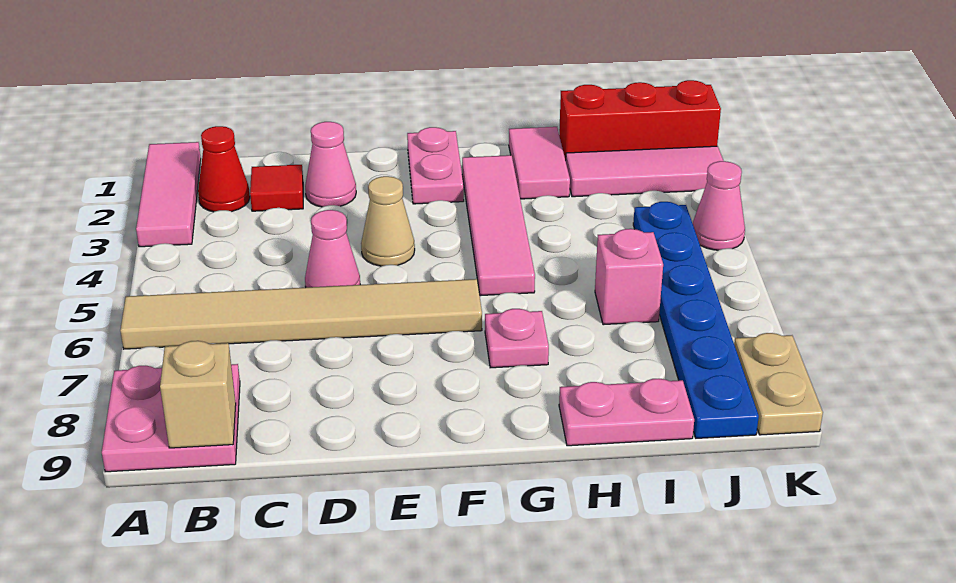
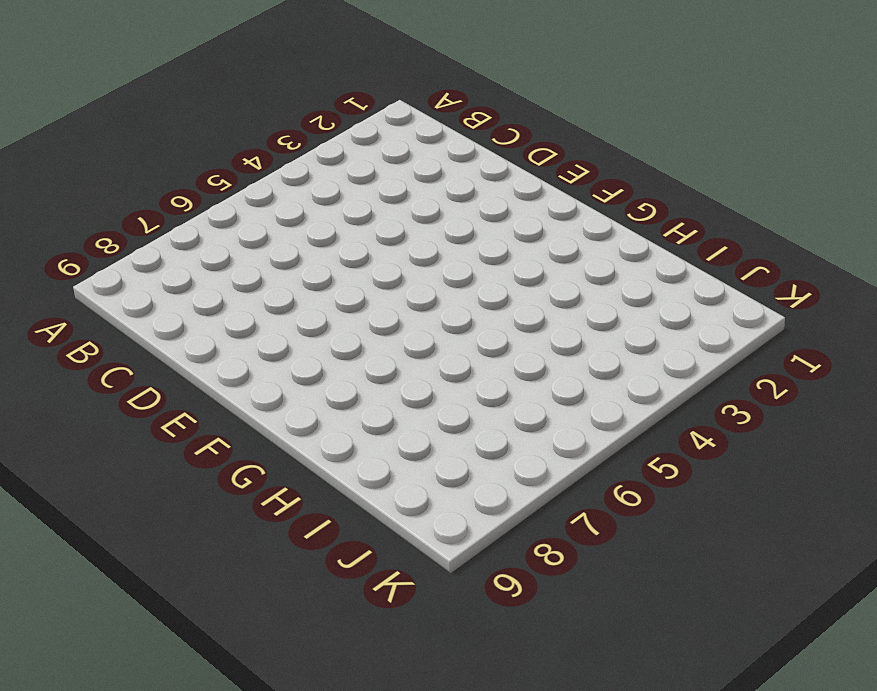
none -> pink tile A1:A3 level 1
none -> tan tile A6:F6 level 1
none -> pink plate A8:B9 level 1

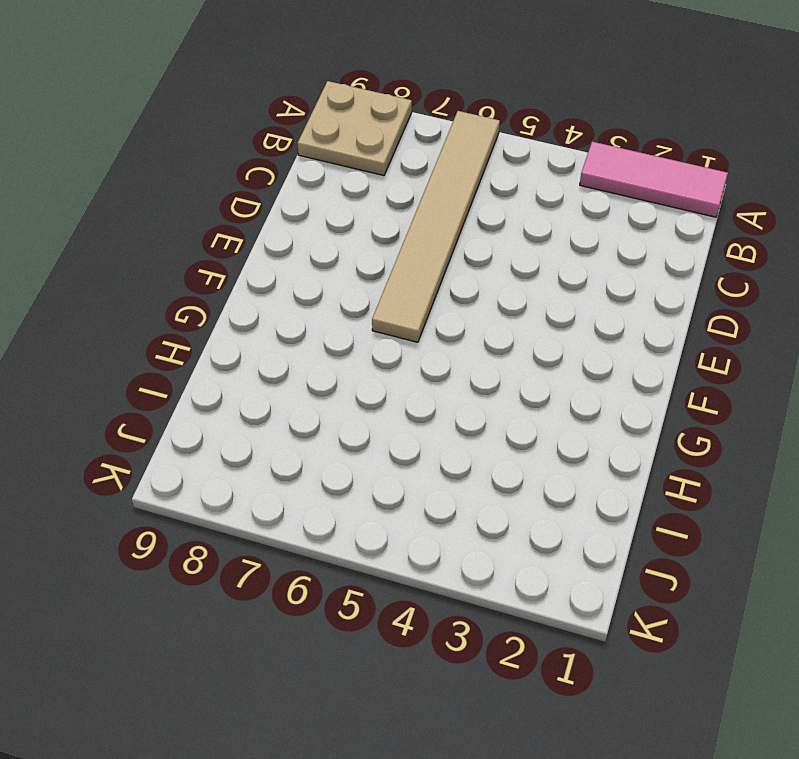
tan plate A8:B9 level 1 -> pink plate A8:B9 level 1
none -> red cone B2 level 1
none -> red tile C2 level 1
none -> pink cone D2 level 1

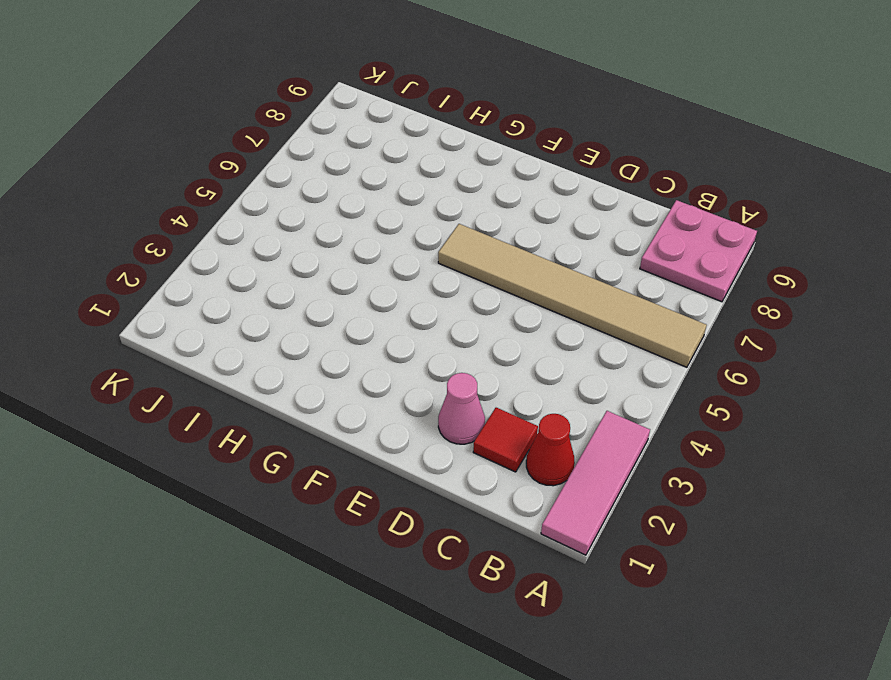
none -> pink cone D5 level 1
none -> tan cone E4 level 1
none -> pink plate F1:F2 level 1

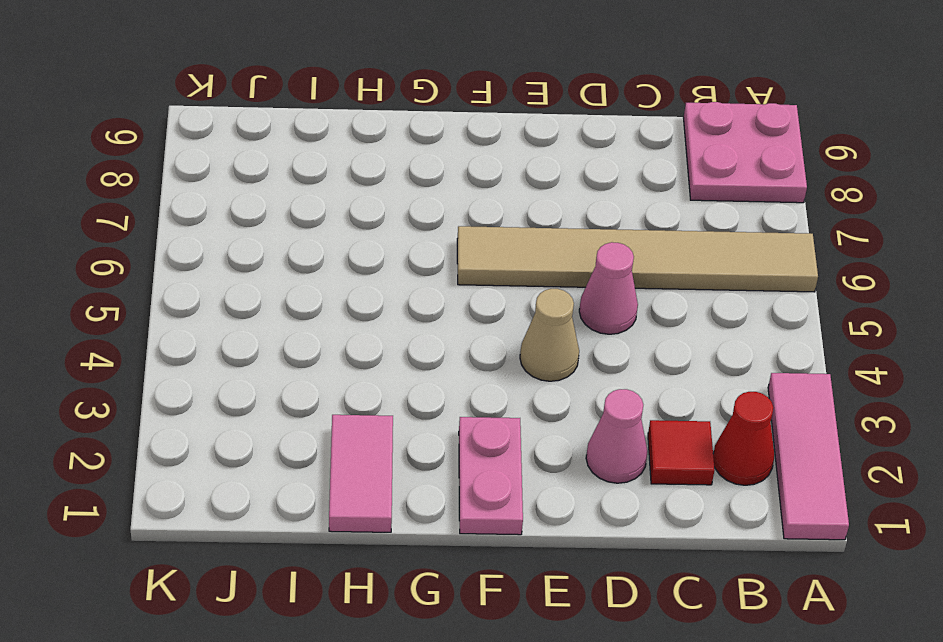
none -> pink tile G2:G5 level 1
none -> pink plate G7 level 1
none -> pink plate H9:I9 level 1

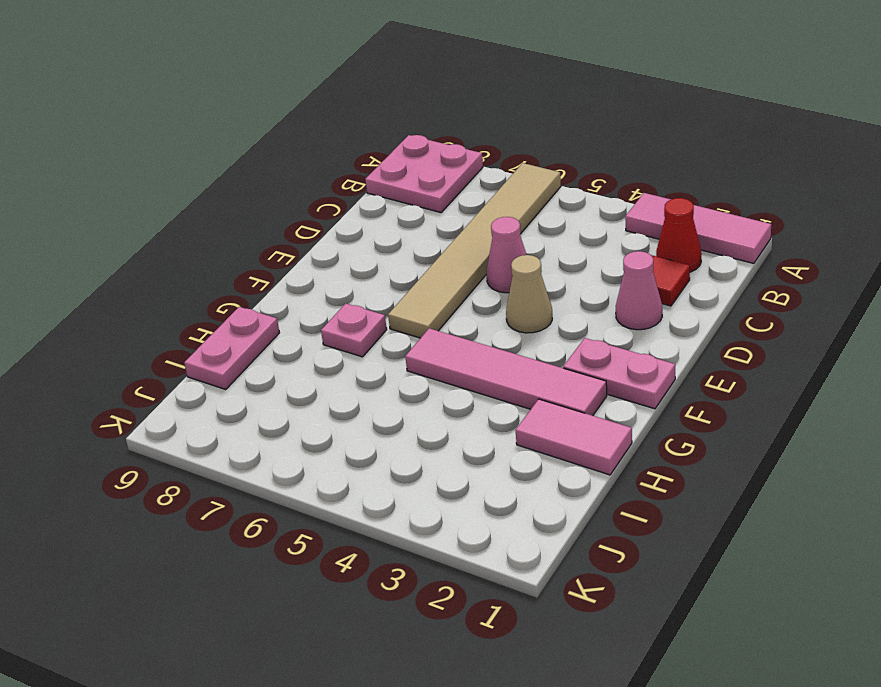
none -> red brick I1:K1 level 1
none -> pink tile I2:K2 level 1
none -> pink brick I6 level 1

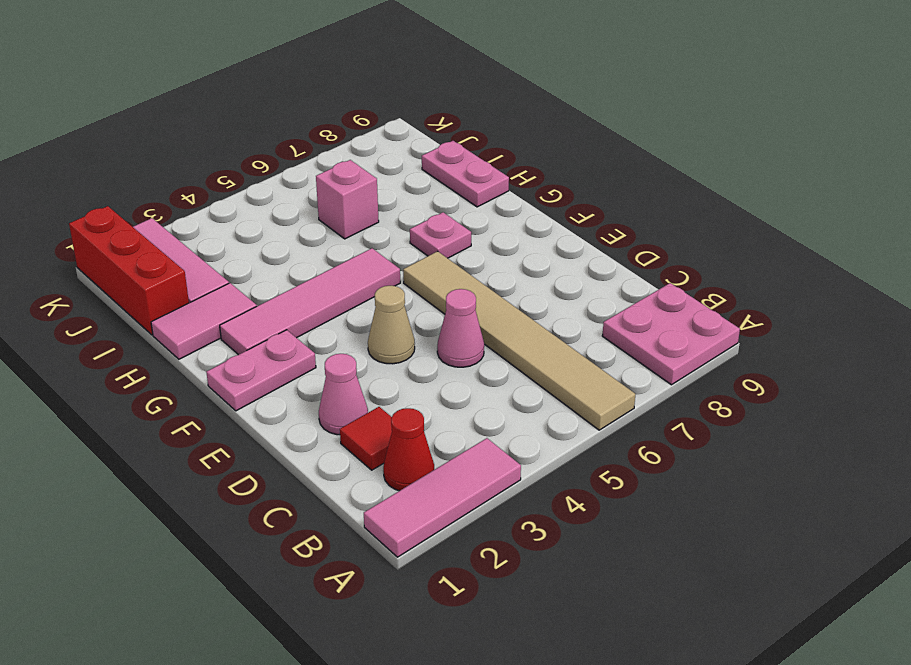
none -> blue plate J4:J9 level 1
none -> pink cone K4 level 1
none -> tan plate K8:K9 level 1

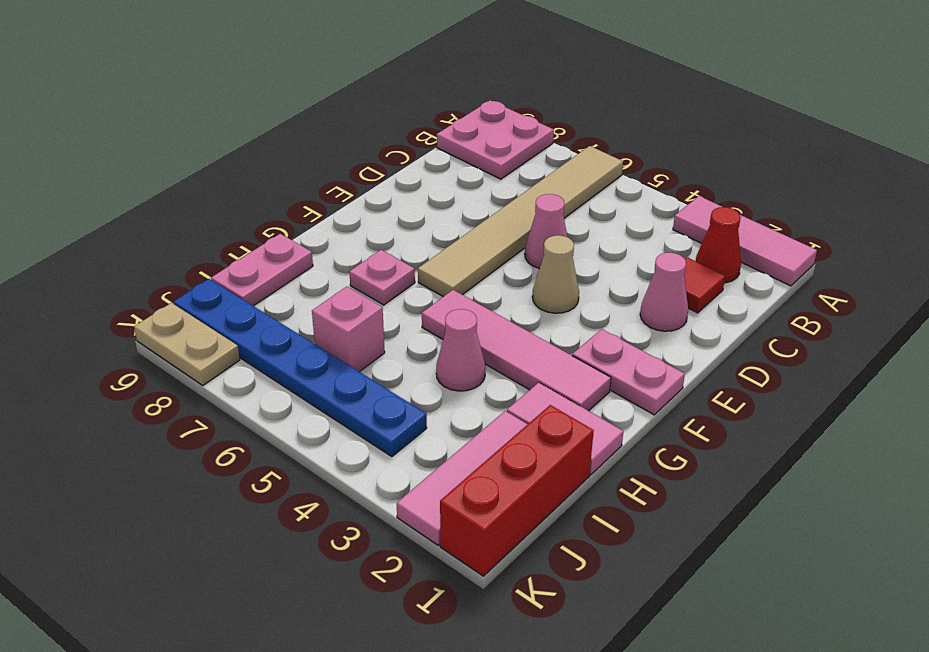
pink cone H4 level 1 -> pink cone K4 level 1
none -> tan brick B9 level 2

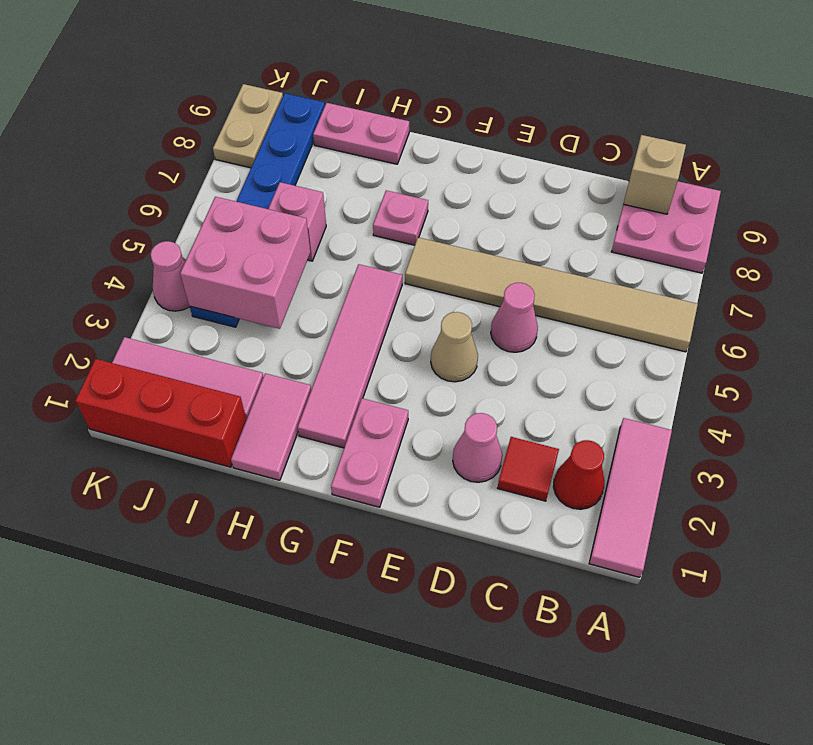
pink brick I4:J5 level 2 -> none

